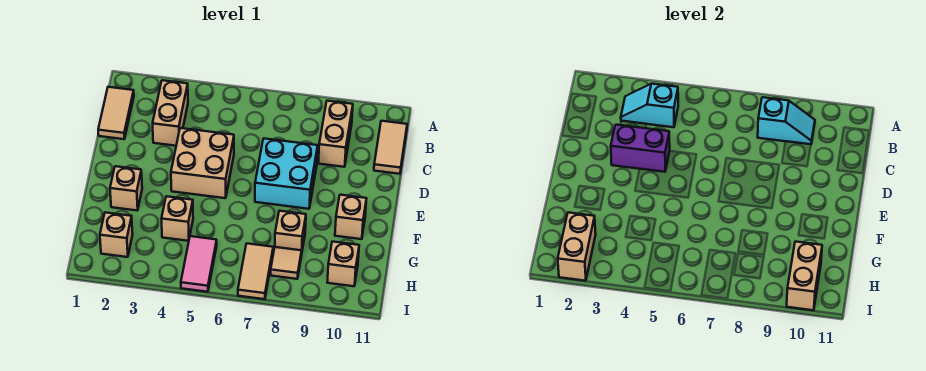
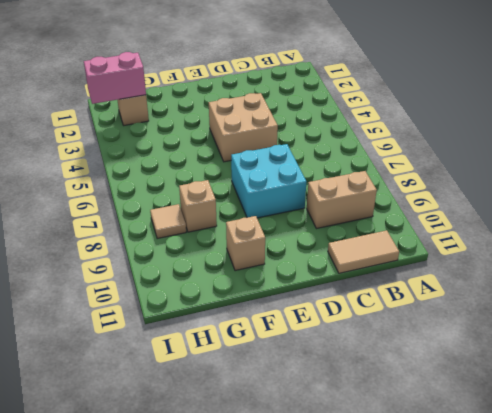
pink brick H2:I2 level 2 -> tan brick H2:I2 level 2
none -> tan tile B1:C1 level 1
none -> tan brick B3:C3 level 1
none -> tan brick F2 level 1

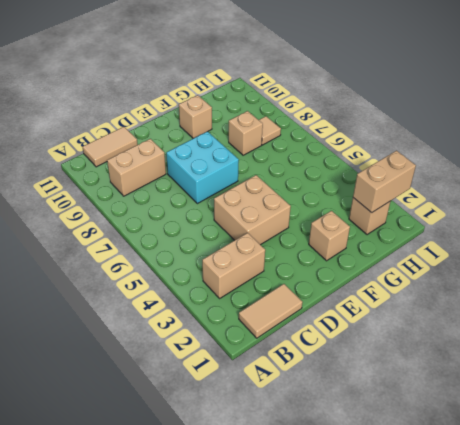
none -> tan brick G4 level 1
none -> pink tile H5:I5 level 1
none -> tan tile H7:I7 level 1

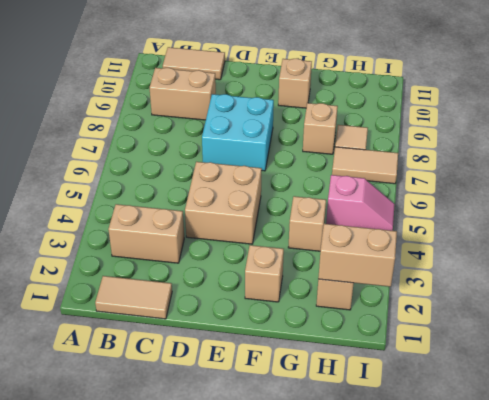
pink slope H5:I5 level 1 top H -> pink tile H5:I5 level 1
none -> tan brick H10 level 1
none -> cyan slope B3:B4 level 2 top 4
none -> cyan slope B8:B9 level 2 top 8

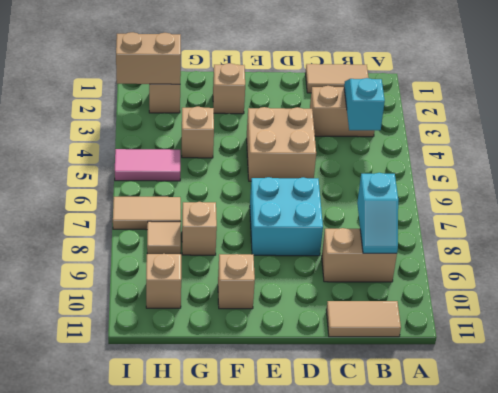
none -> purple brick D3:D4 level 2
none -> tan brick H10:I10 level 2

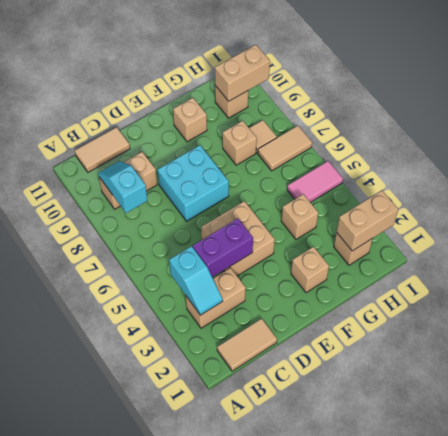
purple brick C4:D4 level 2 -> purple brick D3:D4 level 2

